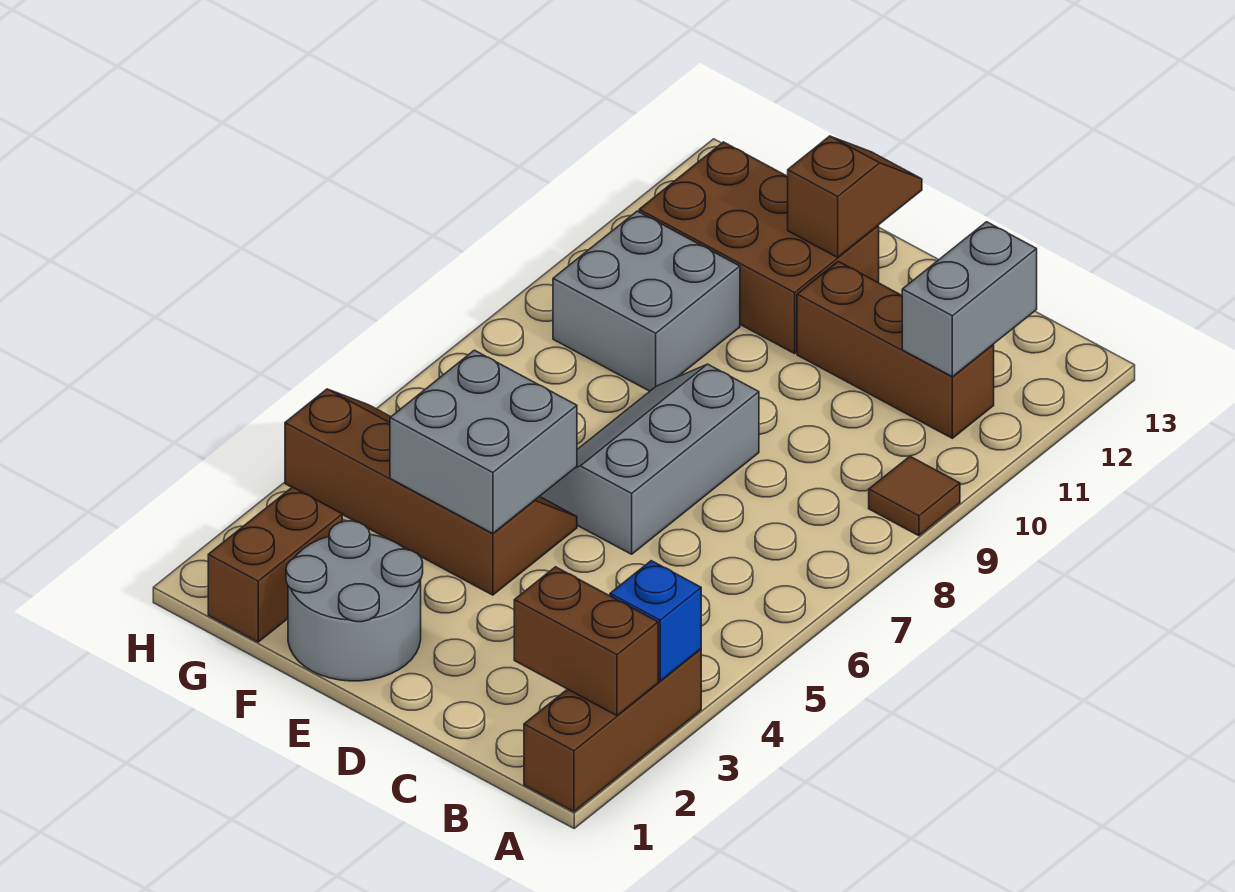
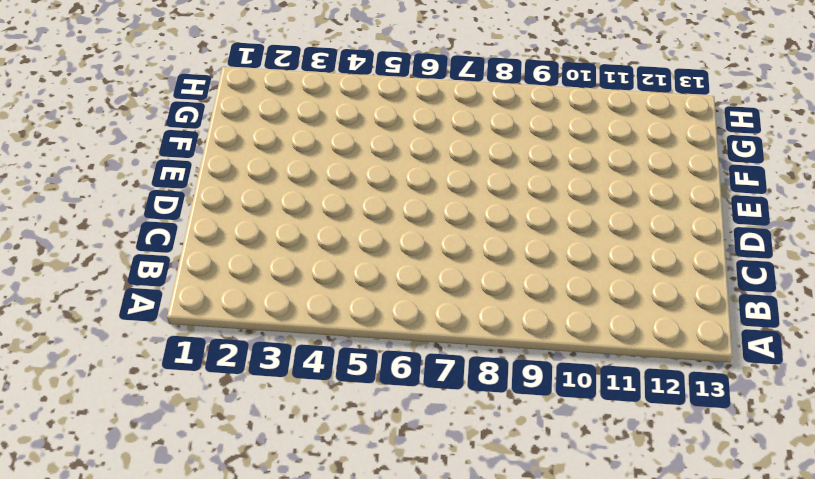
none -> brown brick A1:A3 level 1
none -> brown tile A9 level 1
none -> brown brick B11:D11 level 1

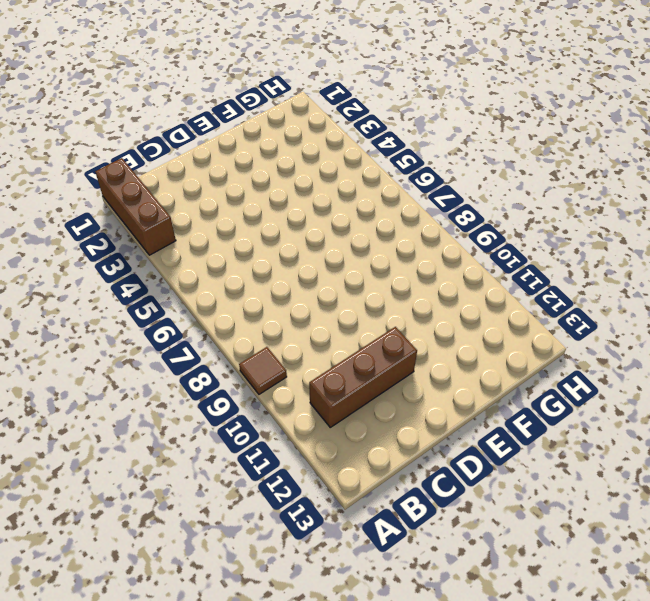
none -> grey slope D6:E8 level 1 top D
none -> grey round brick E1:F2 level 1
none -> brown slope E4:H5 level 1 top 4

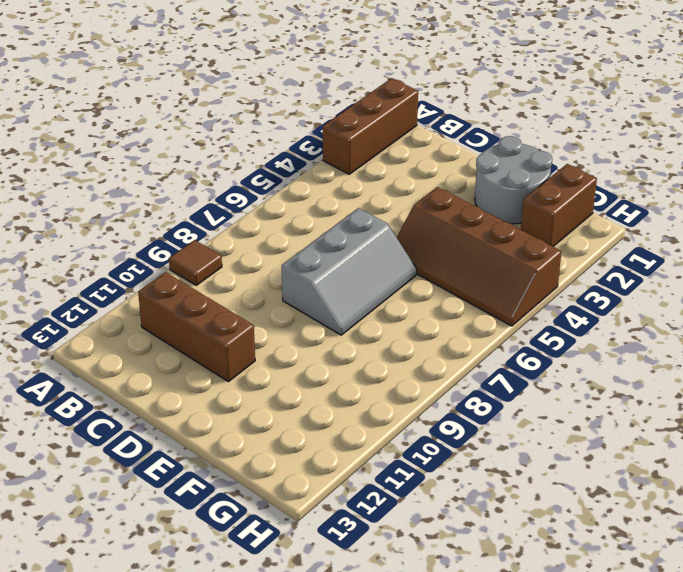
none -> brown brick E11:G12 level 1
none -> grey brick F9:G10 level 1
none -> brown brick A2:B2 level 2

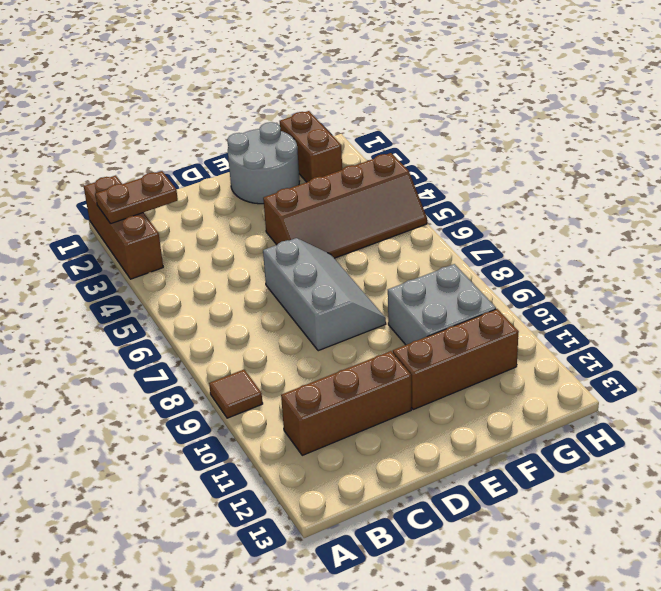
brown plate A2:B2 level 2 -> brown brick A2:B2 level 2
brown brick E11:G11 level 1 -> brown brick E11:G12 level 1
none -> blue brick A3 level 2
none -> grey brick B11:B12 level 2
none -> grey brick E4:F5 level 2

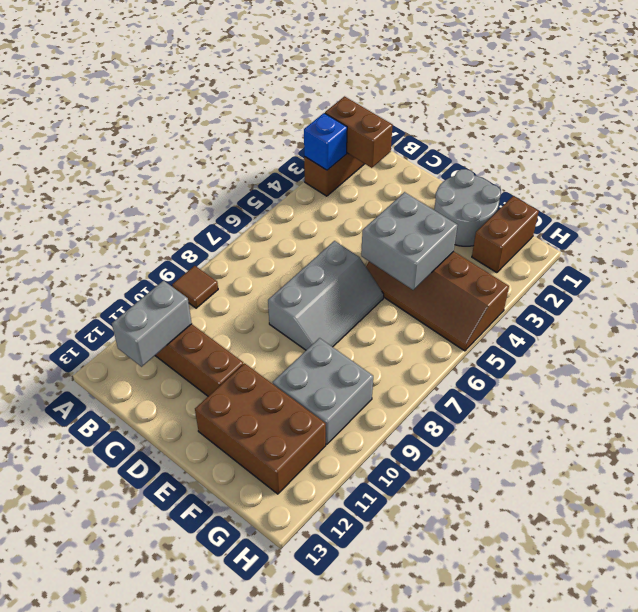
none -> brown slope E12:E13 level 2 top 12

